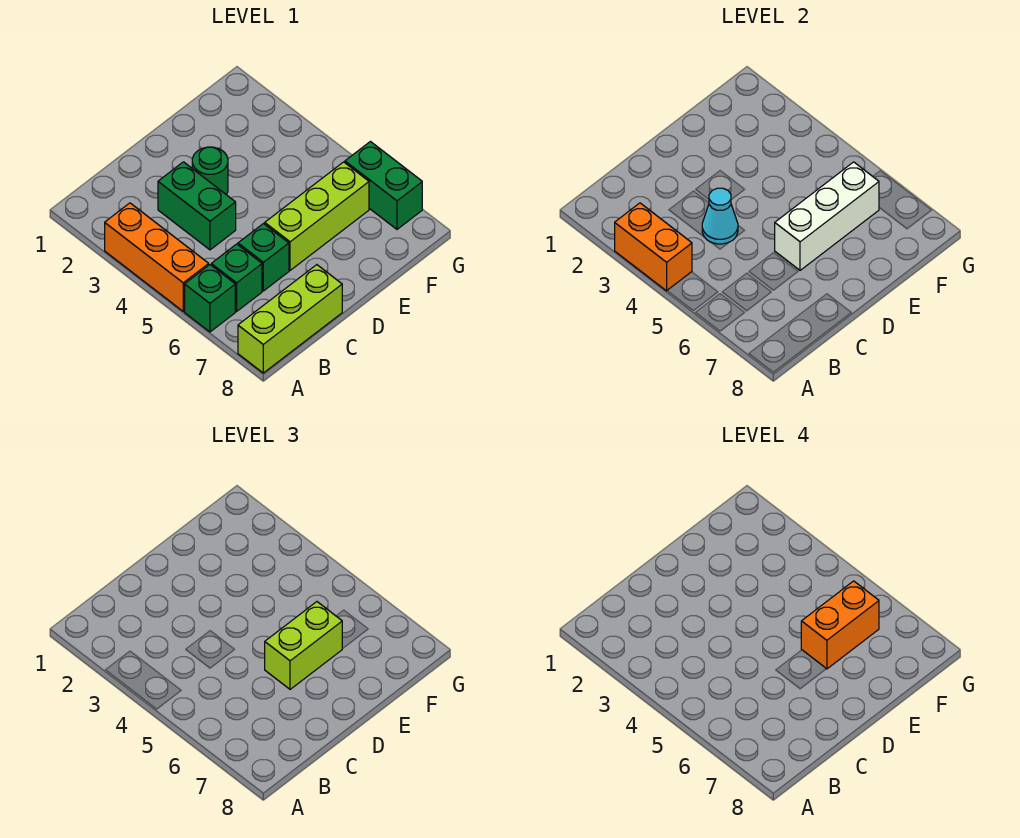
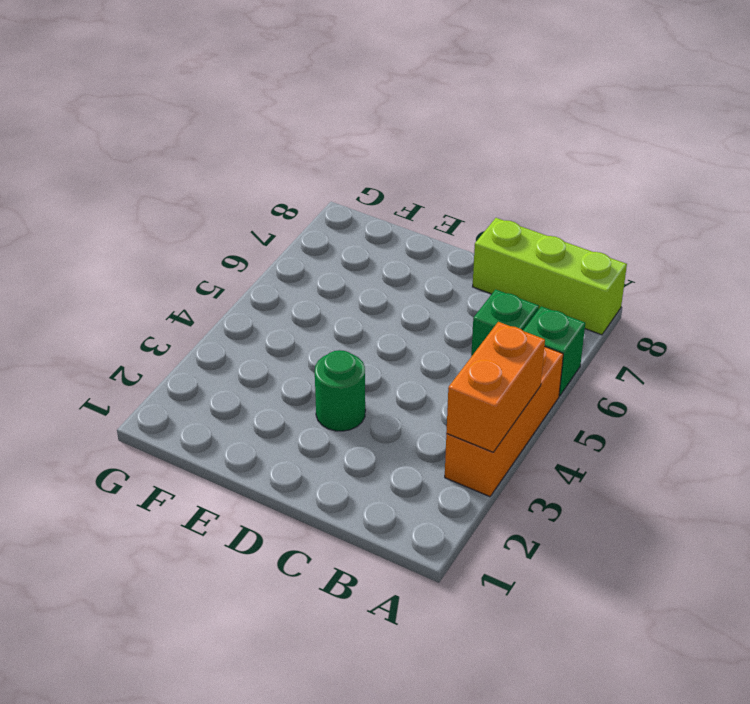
none -> green brick C3:C4 level 1
none -> green brick C6 level 1
none -> lime brick D6:F6 level 1

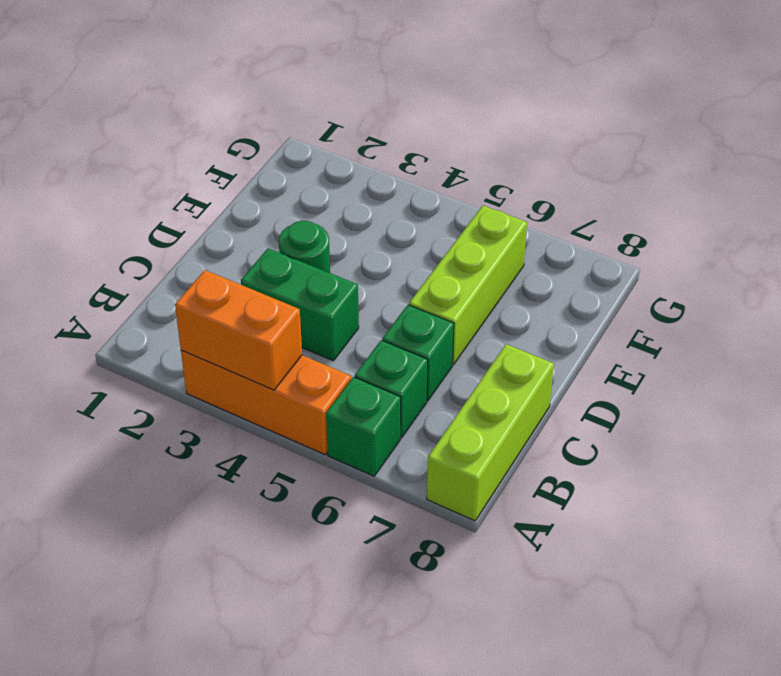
none -> green brick G6:G7 level 1
none -> cyan cone C4 level 2
none -> white brick D6:F6 level 2

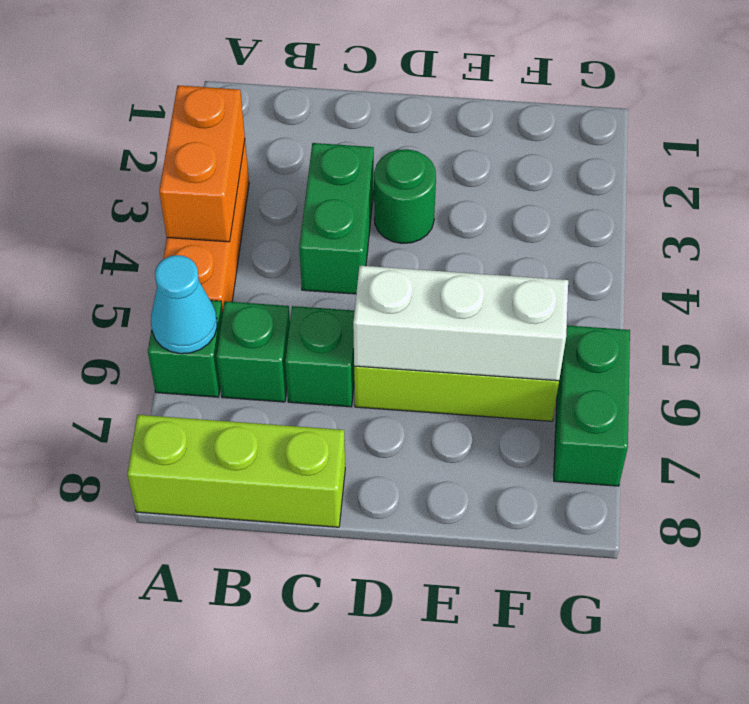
cyan cone A6 level 2 -> cyan cone C4 level 2
none -> lime brick D6:E6 level 3
none -> orange brick E6:F6 level 4

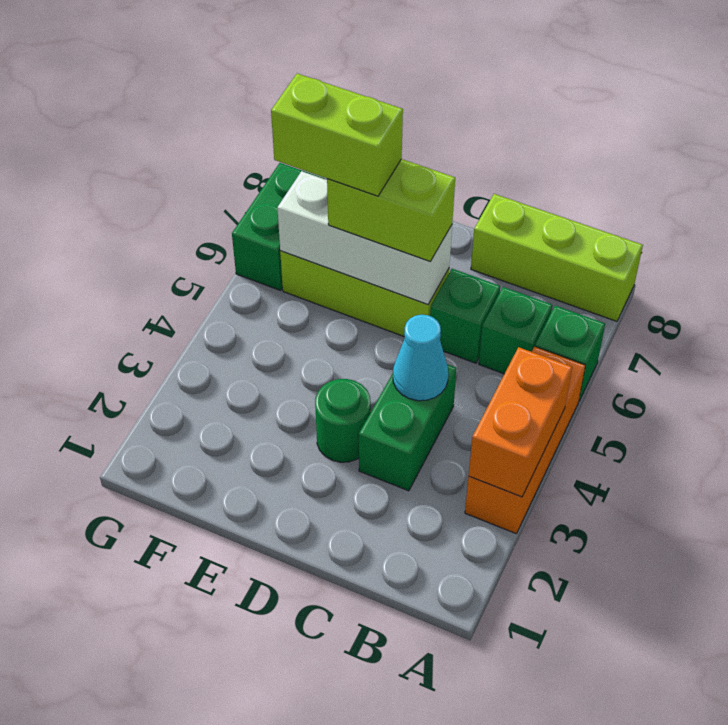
lime brick E6:F6 level 4 -> orange brick E6:F6 level 4

